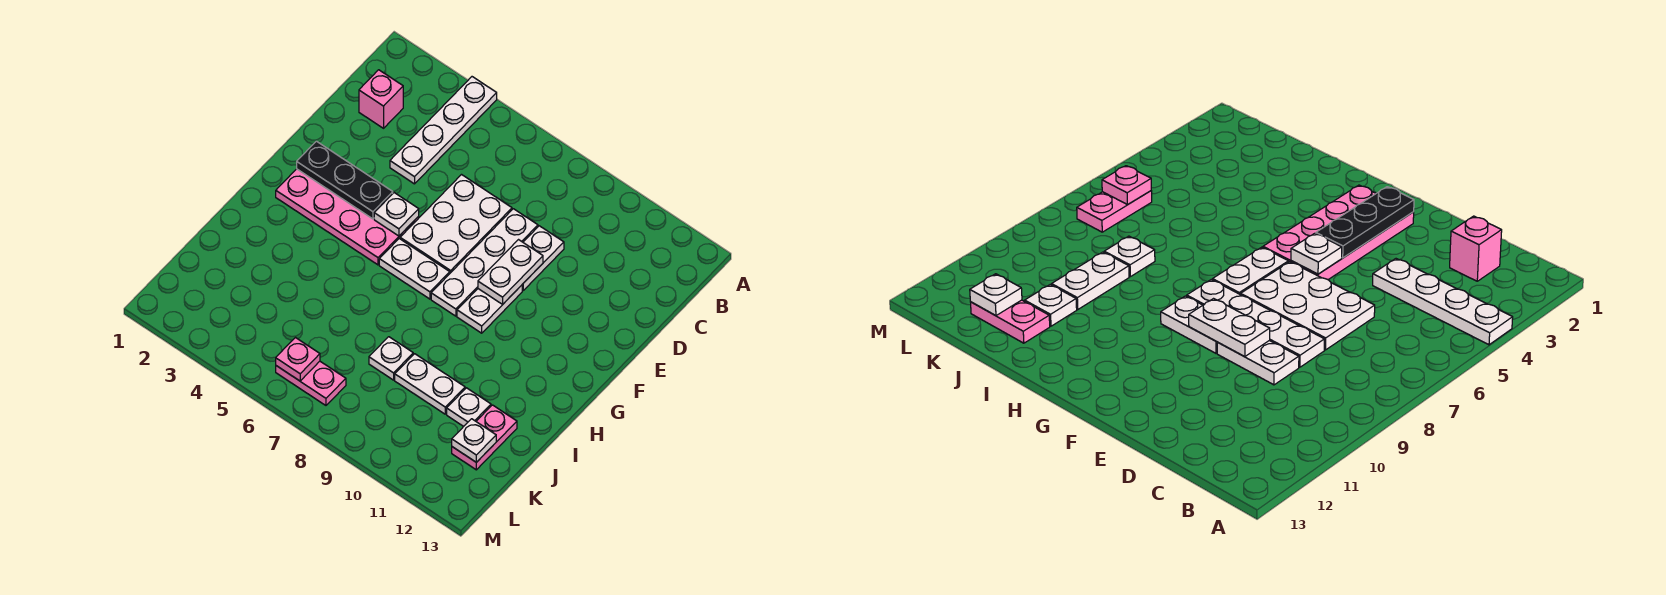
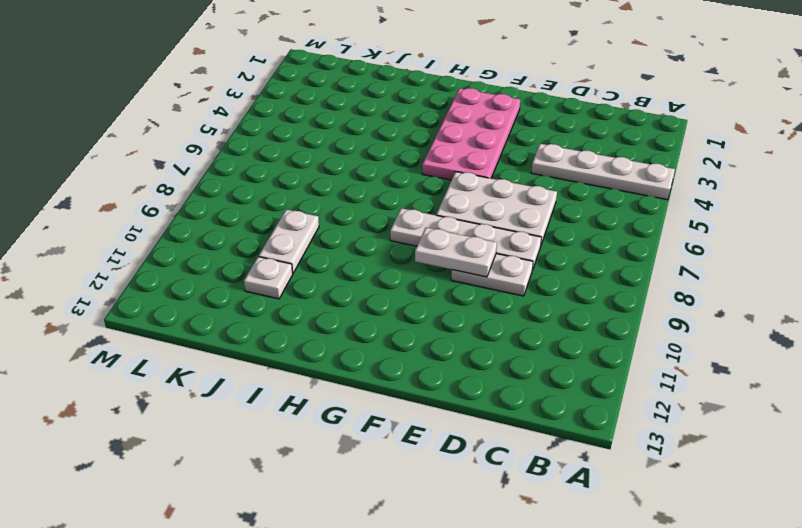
none -> pink brick C2 level 1
none -> white plate F9:G9 level 1
none -> white plate G6:G7 level 1

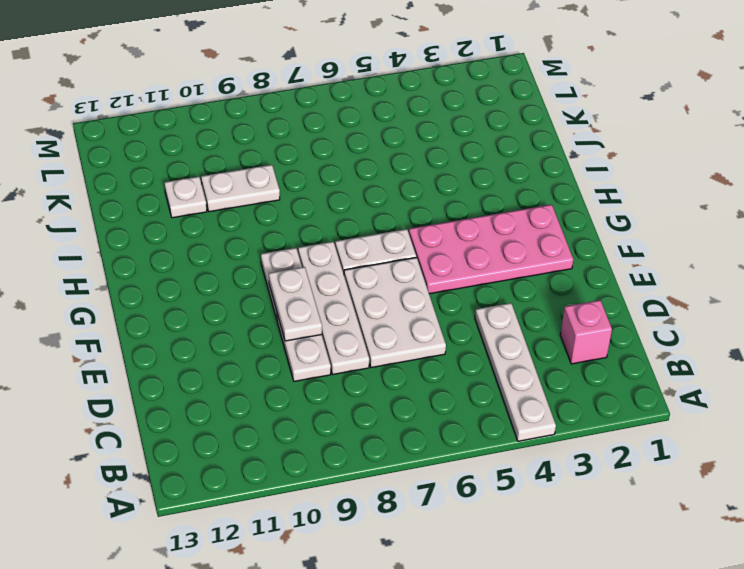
none -> white plate J8 level 1
none -> pink plate J12:K12 level 1
none -> pink plate L6:L7 level 1

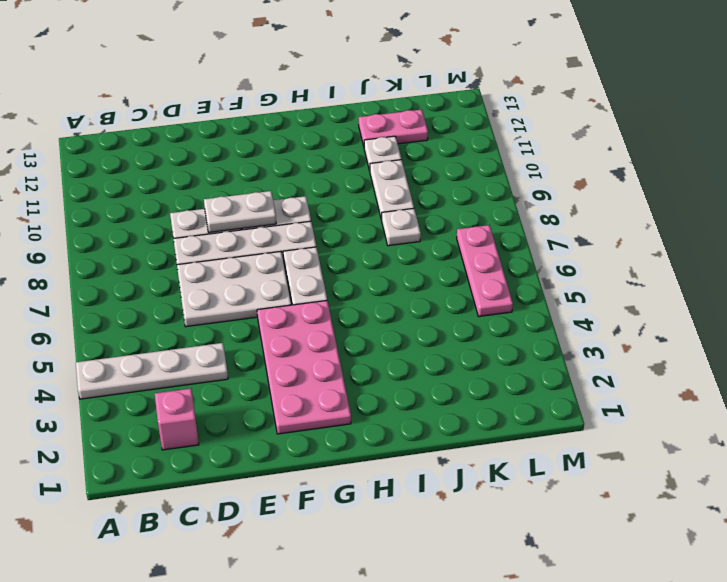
pink plate L5:L7 level 1 -> pink plate L6:L7 level 1
none -> black plate F2:F4 level 2
none -> white plate F5 level 2
none -> white plate K12 level 2

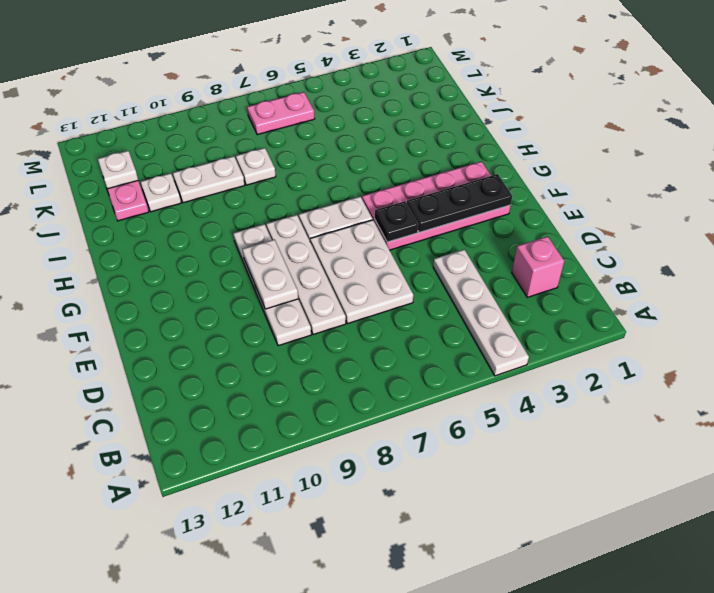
black plate F5 level 2 -> white plate F5 level 2
none -> pink plate L6 level 2

